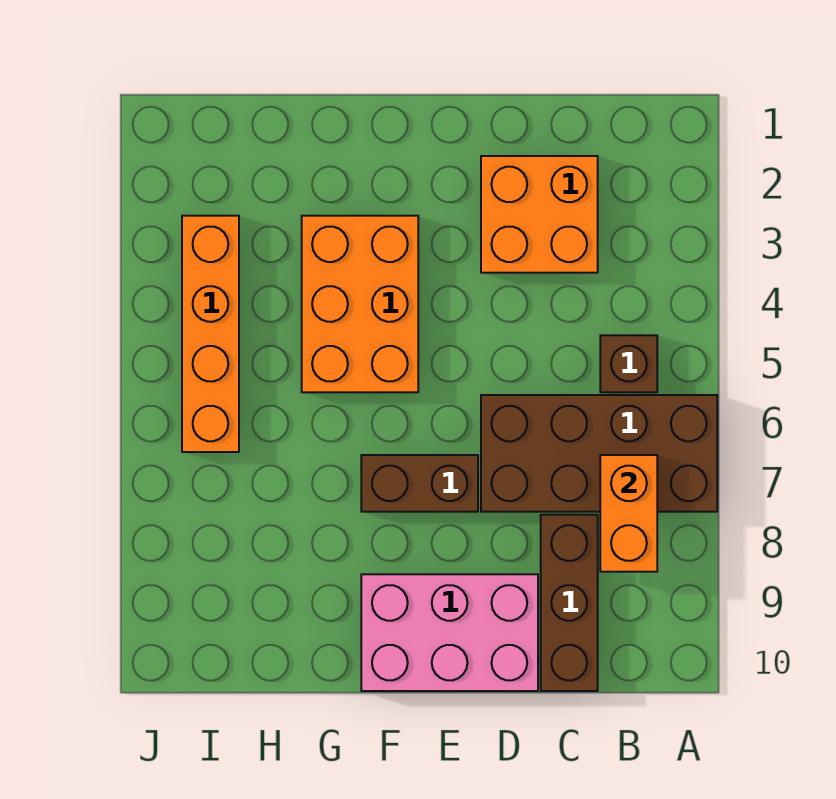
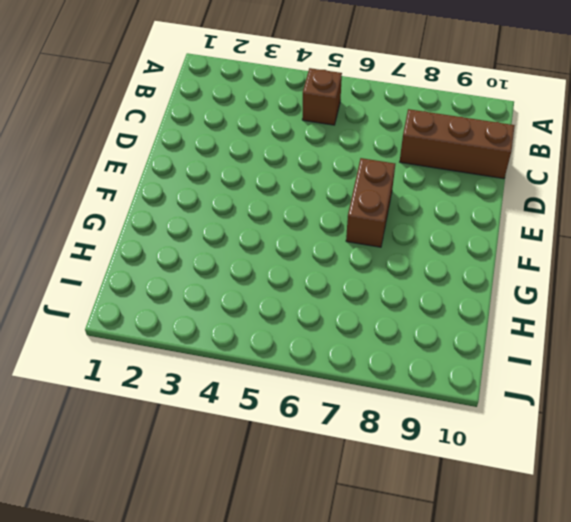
none -> brown brick A6:D7 level 1
none -> orange brick C2:D3 level 1

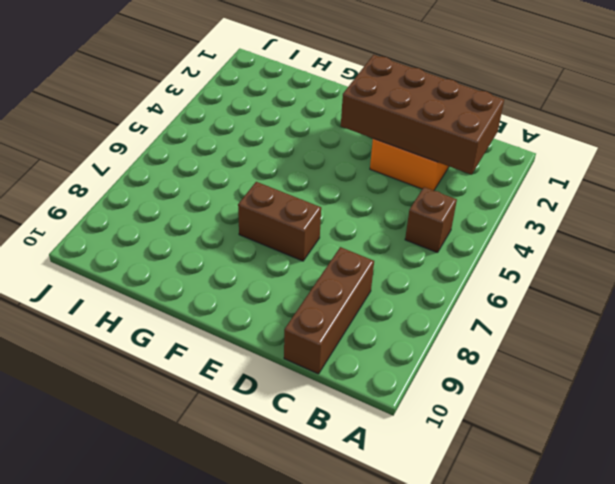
brown brick B2:E3 level 2 -> brown brick A6:D7 level 1
none -> pink brick D9:F10 level 1
none -> orange brick F3:G5 level 1

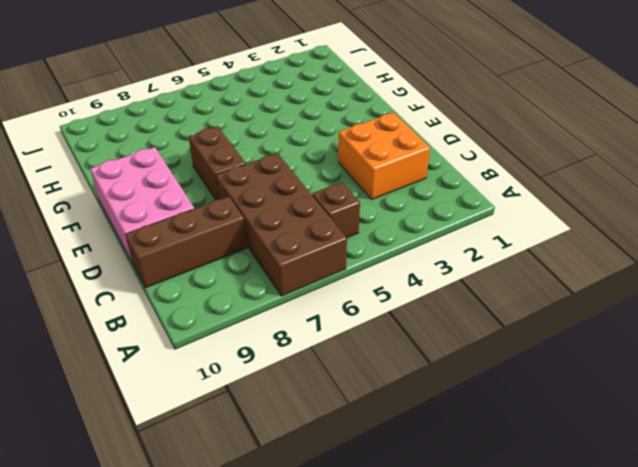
none -> orange brick F3:G5 level 1
none -> orange brick I3:I6 level 1

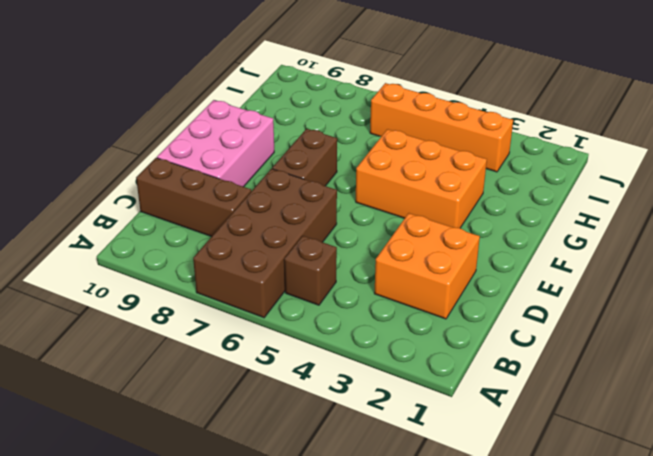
none -> orange brick B7:B8 level 2

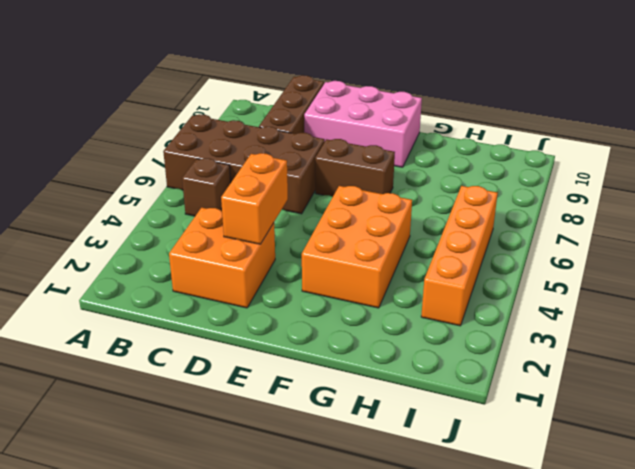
orange brick D3:D4 level 2 -> orange brick B7:B8 level 2

